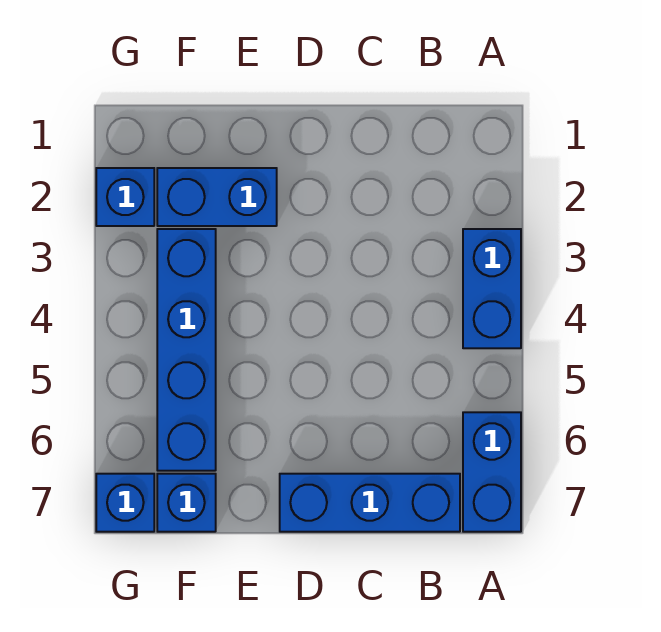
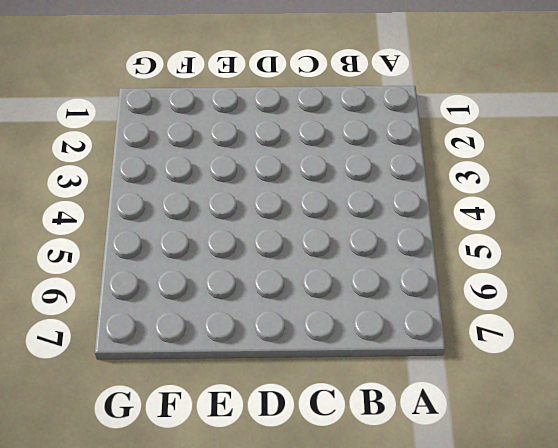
none -> blue brick A3:A4 level 1
none -> blue brick A6:A7 level 1

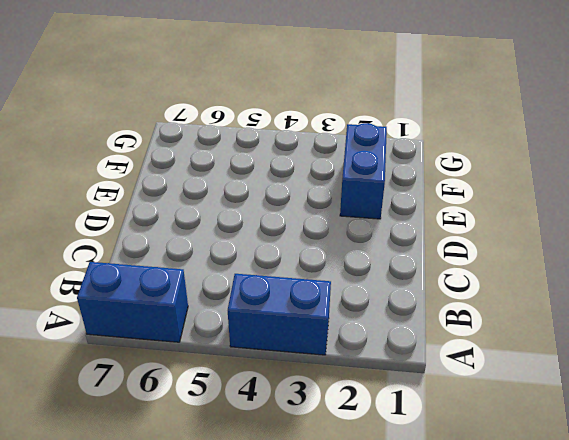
none -> blue brick B7:D7 level 1
none -> blue brick F3:F6 level 1

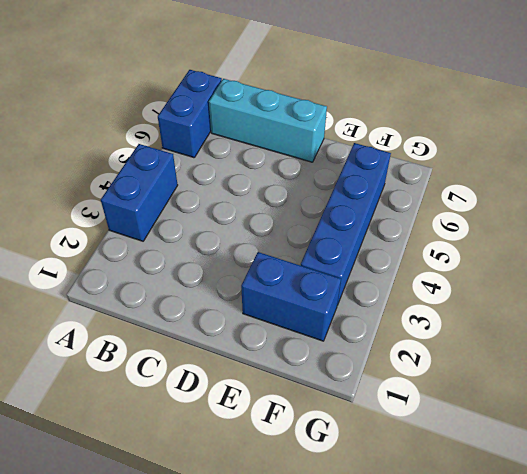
cyan brick B7:D7 level 1 -> blue brick B7:D7 level 1
none -> blue brick F7 level 1
none -> blue brick G2 level 1

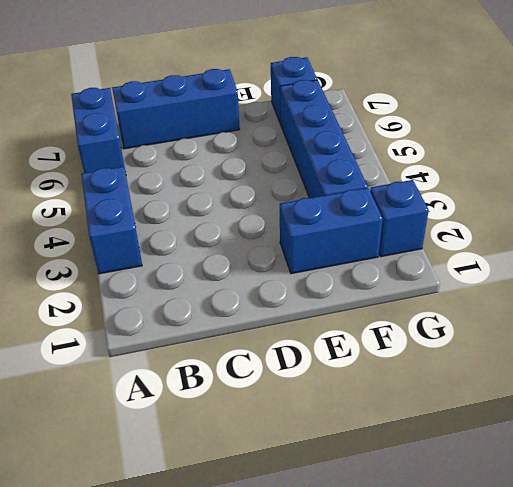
none -> blue brick G7 level 1

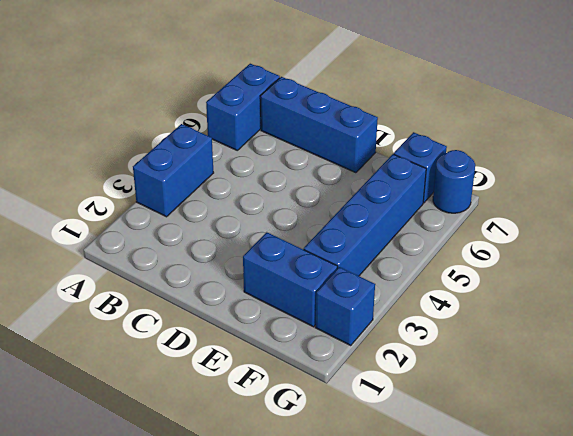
blue round brick G7 level 1 -> blue brick G7 level 1

